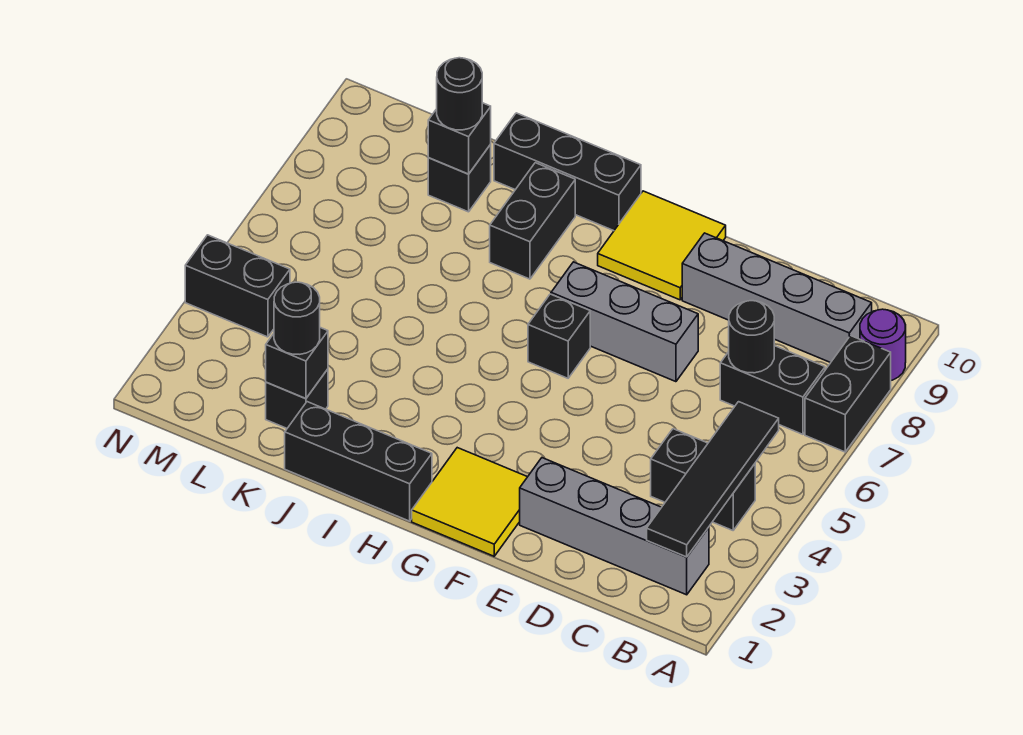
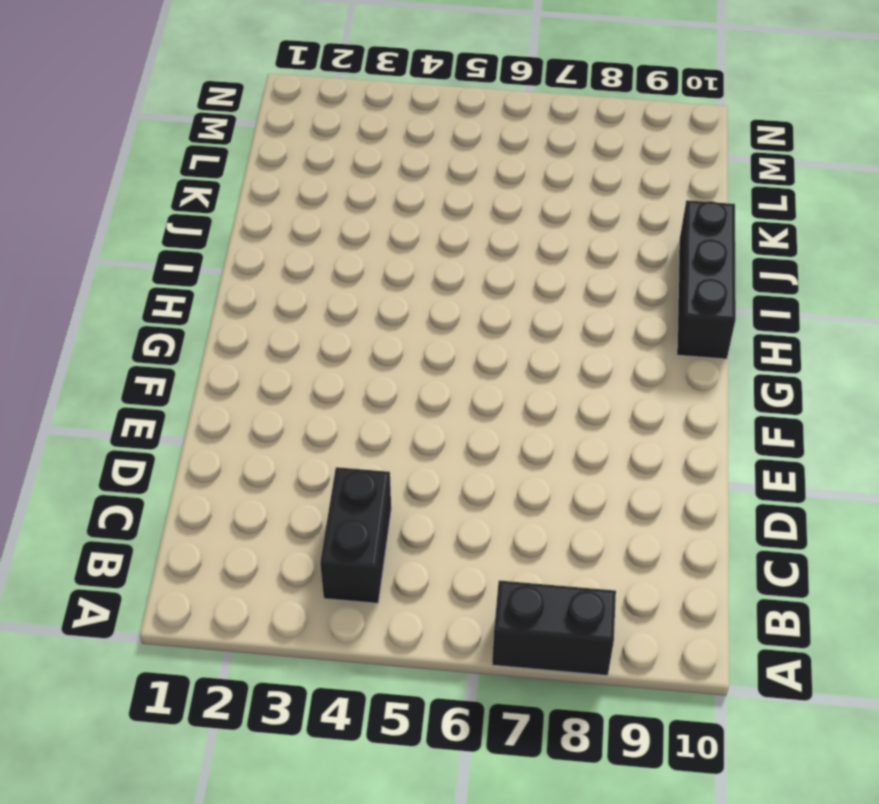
none -> purple round brick A9 level 1
none -> grey brick B2:E2 level 1
none -> black brick B7:C7 level 1

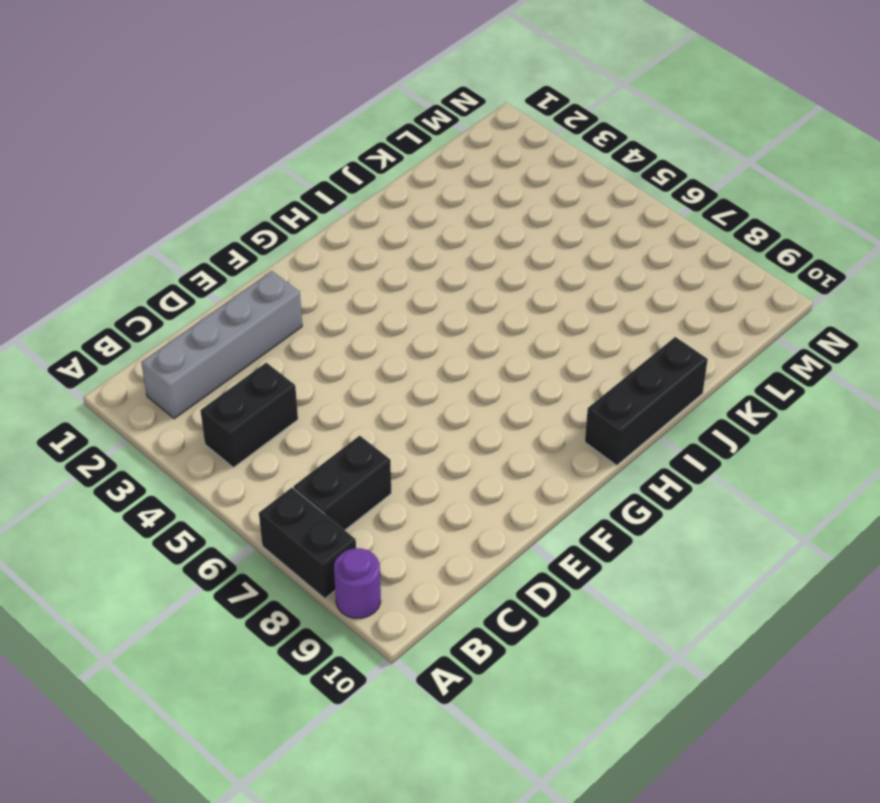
none -> grey brick B9:E9 level 1
none -> grey brick E7:G7 level 1
none -> yellow tile F1:G2 level 1

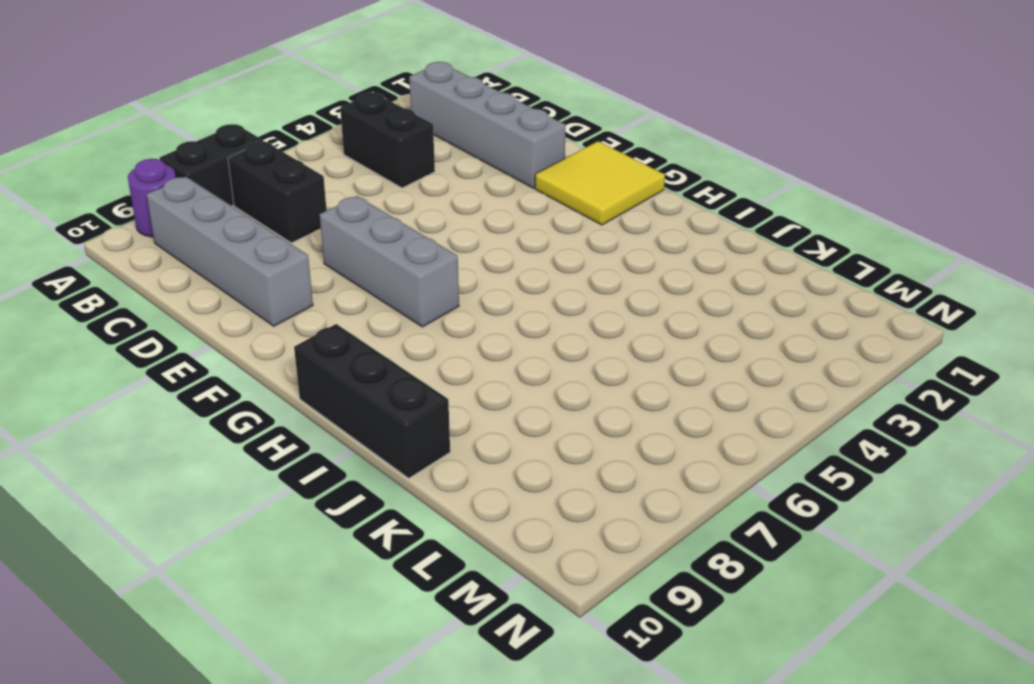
none -> yellow tile F9:G10 level 1
none -> black brick G6 level 1
none -> black brick H1:J1 level 1

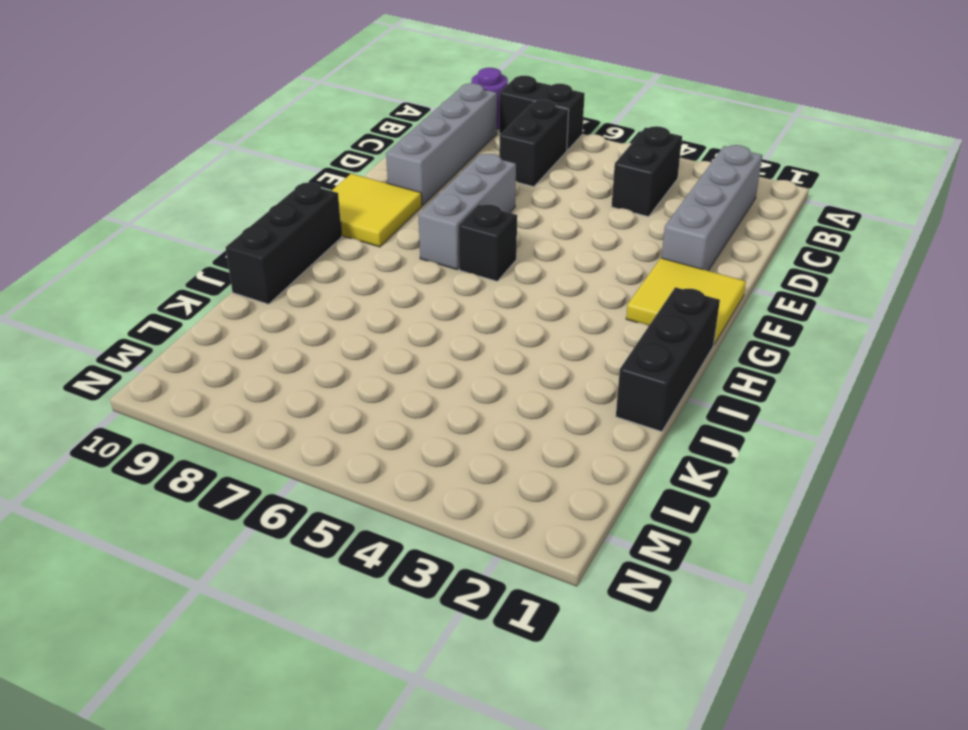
none -> black brick I8:I9 level 1
none -> black brick K2 level 1
none -> black brick K9 level 1

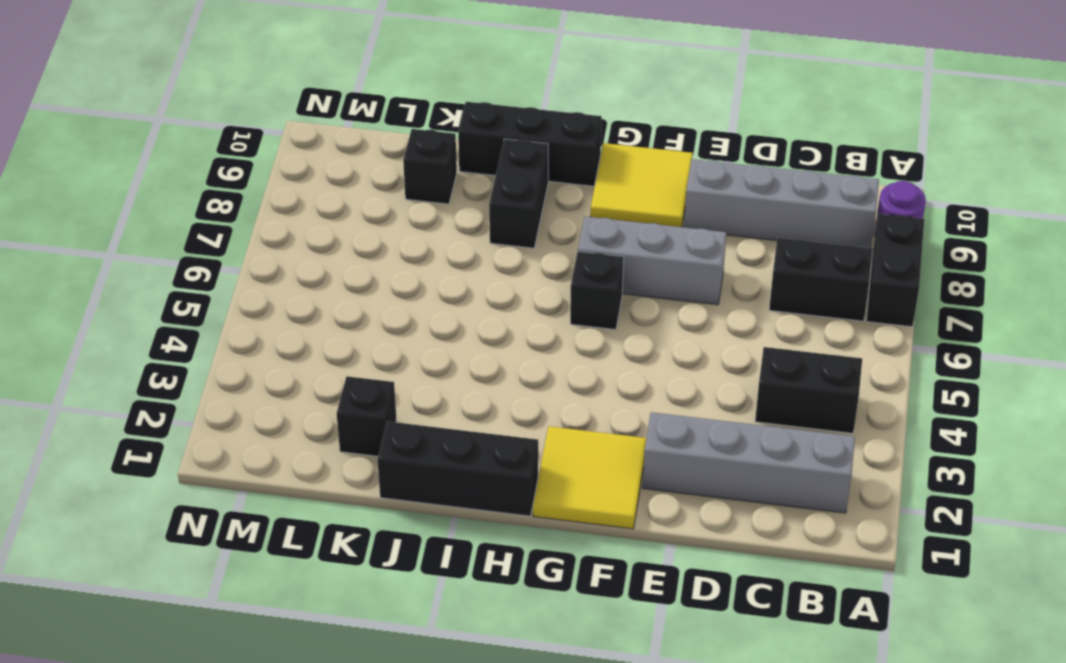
none -> black brick M4:N4 level 1
none -> black tile B2:B5 level 2
none -> black round brick C7 level 2

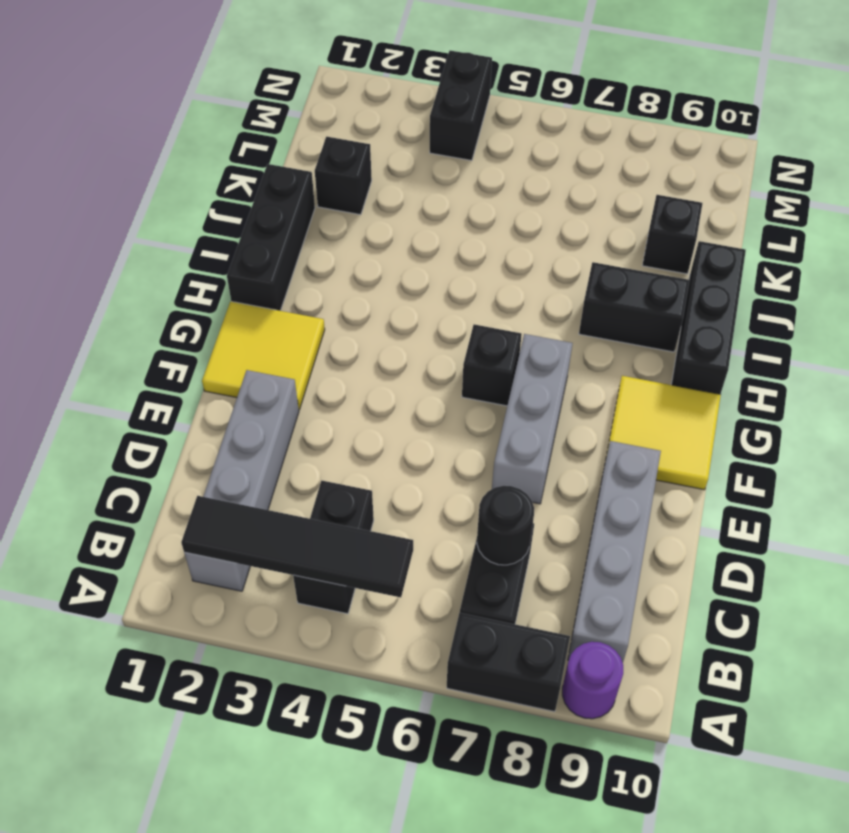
none -> black brick K2 level 2
none -> black brick K9 level 2
none -> black round brick K2 level 3

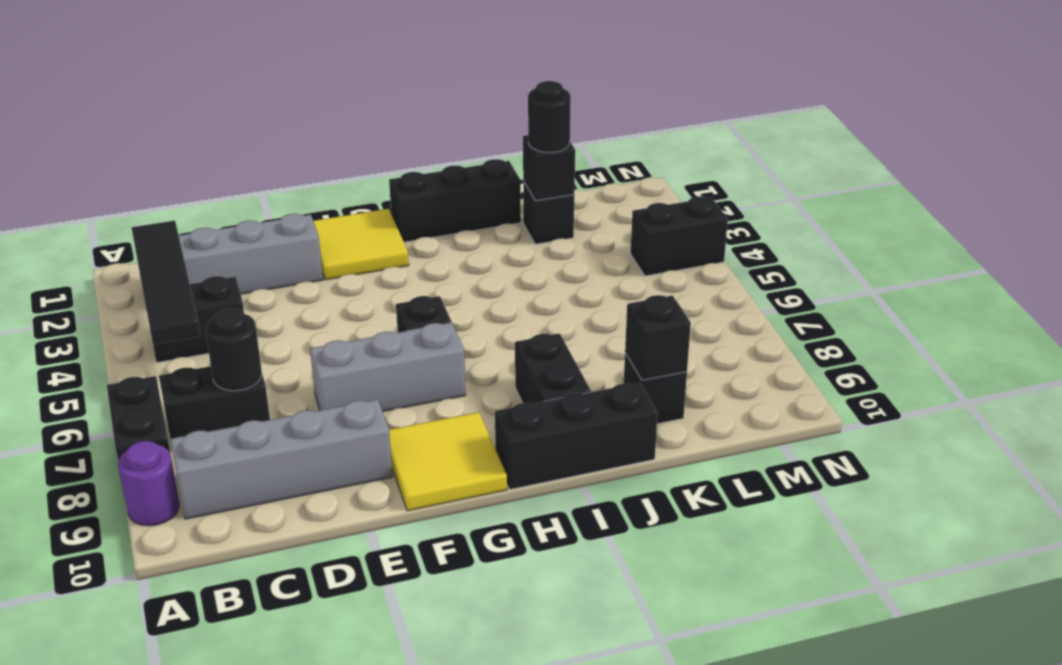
none -> black round brick K9 level 3

